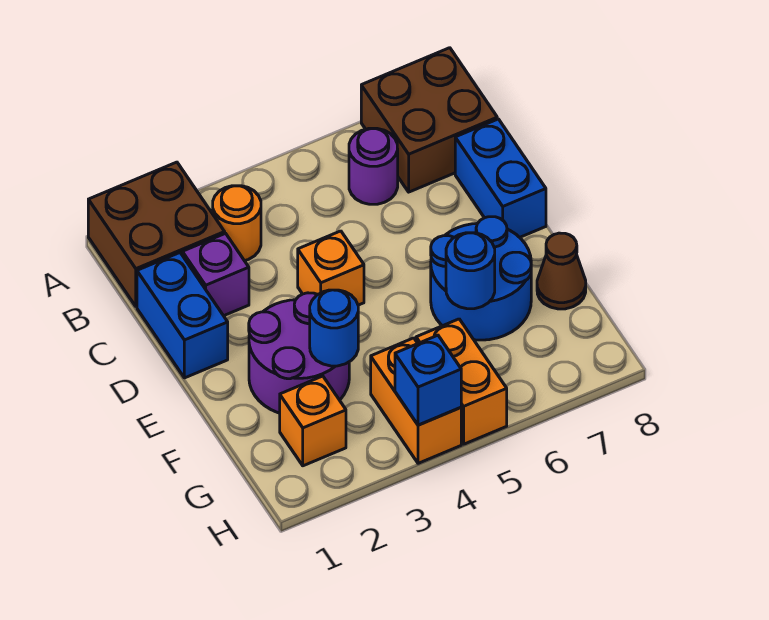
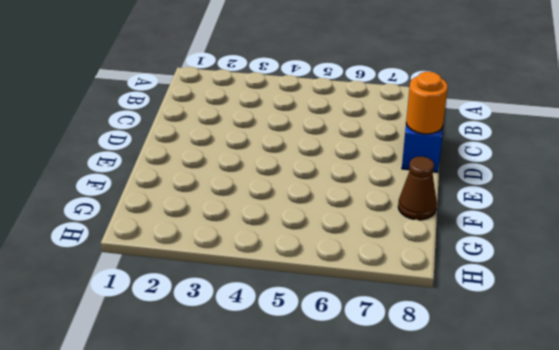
orange round brick D8 level 2 -> orange round brick B3 level 1
none -> brown brick A1:B2 level 1
none -> brown brick A7:B8 level 1
none -> purple round brick B6 level 1

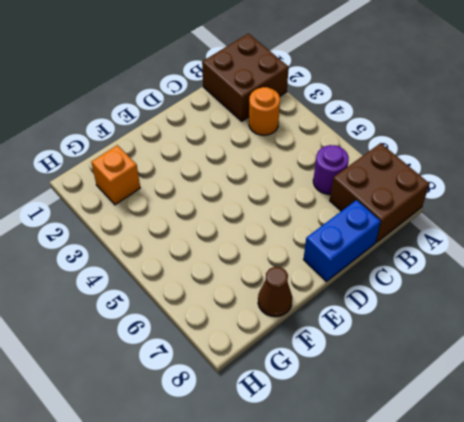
none -> blue brick C1:D1 level 1
none -> purple brick C2 level 1
none -> orange brick D4 level 1

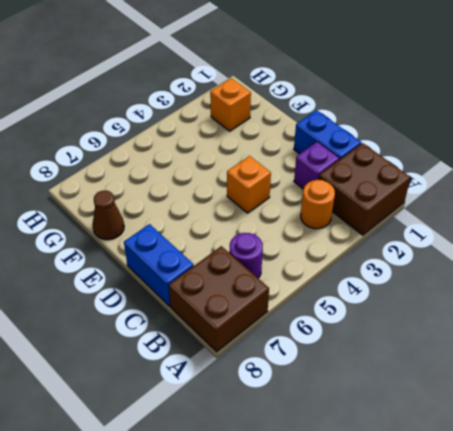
none -> purple round brick E2:F3 level 1
none -> blue round brick E6:F7 level 1
none -> orange brick G4:H4 level 1

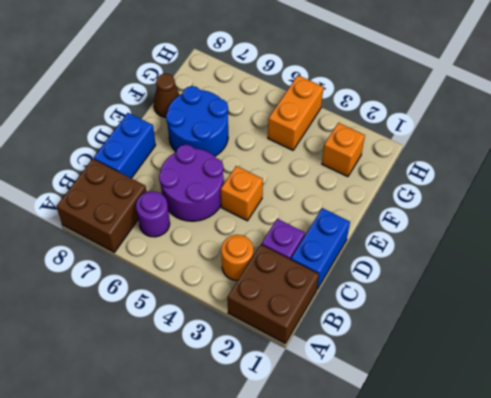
purple round brick C5:D6 level 1 -> purple round brick E2:F3 level 1
none -> orange brick G5:H5 level 1
none -> blue round brick F3 level 2
none -> blue round brick F6 level 2

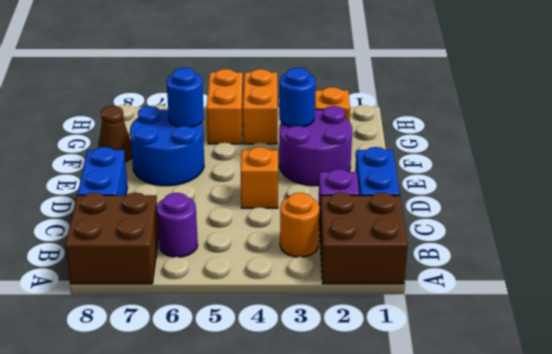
none -> blue brick H4 level 2

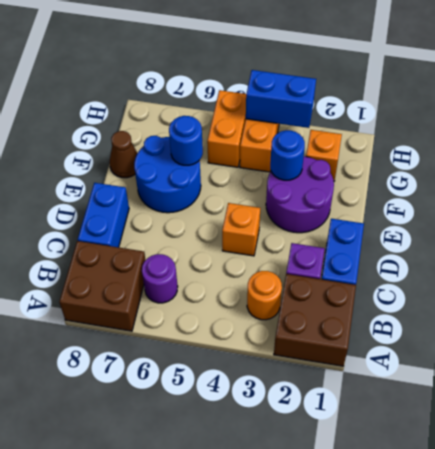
blue brick H3:H4 level 2 -> blue brick H4 level 2

